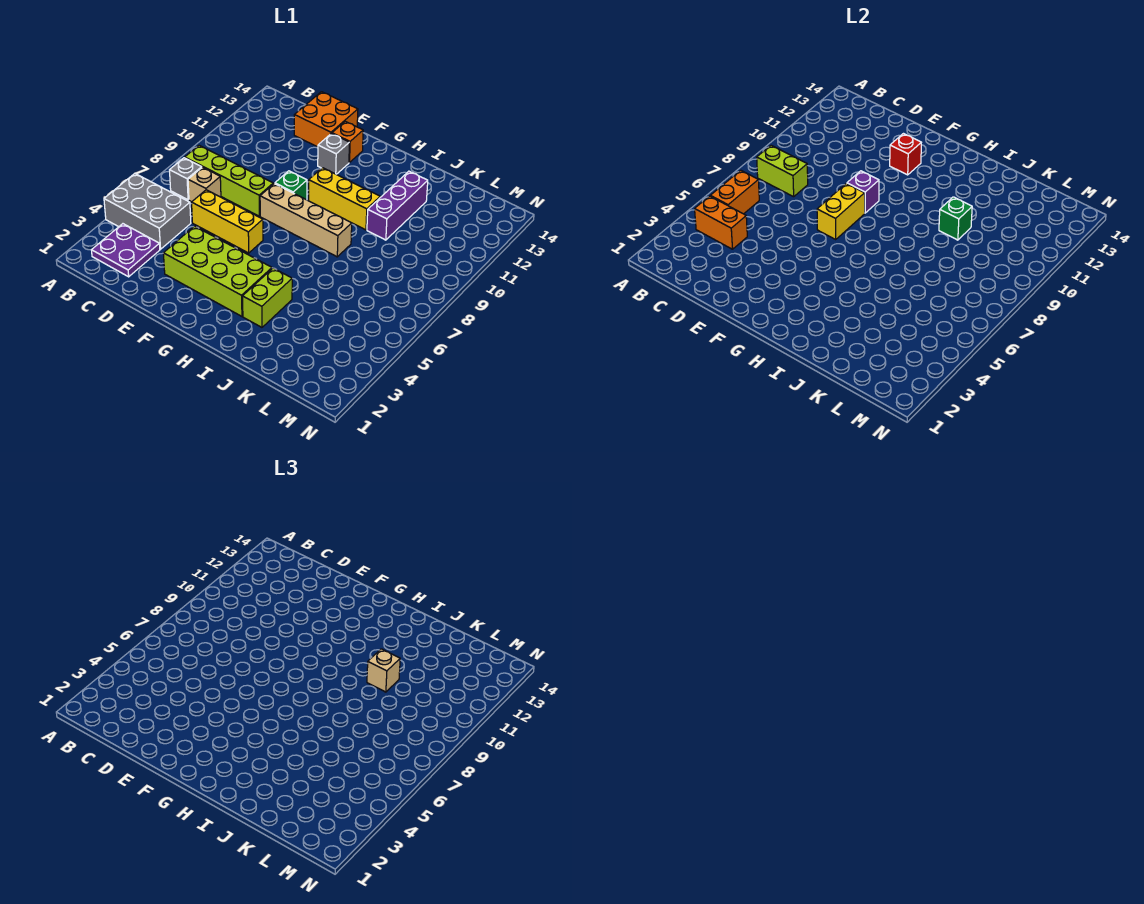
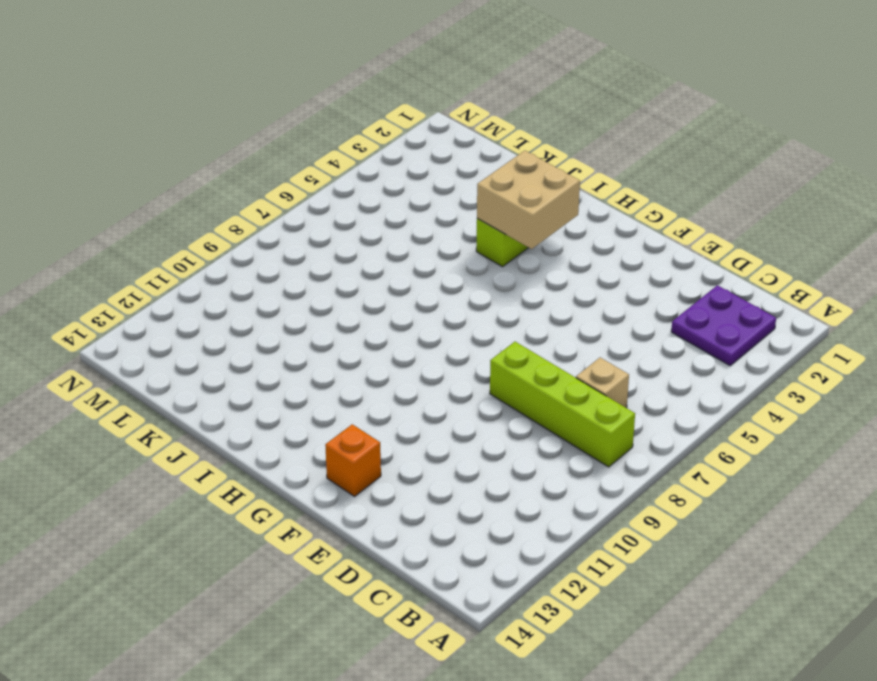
tan brick H3:I4 level 2 -> none
none -> grey brick A4:C5 level 1
none -> grey brick B7 level 1
none -> yellow brick D6:F6 level 1

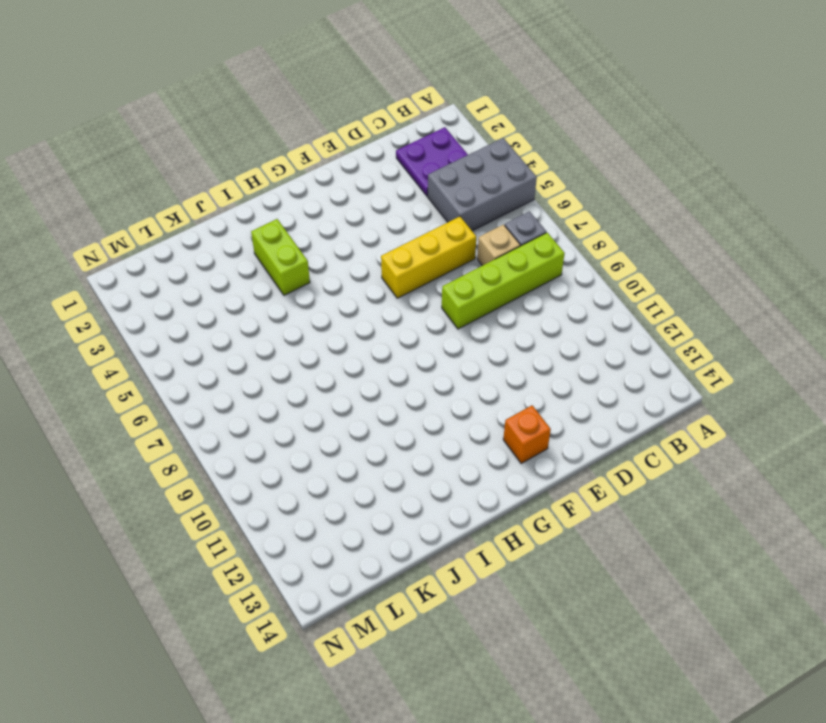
none -> orange brick D13:E14 level 1
none -> lime brick E3:H4 level 1
none -> tan brick F8:I8 level 1

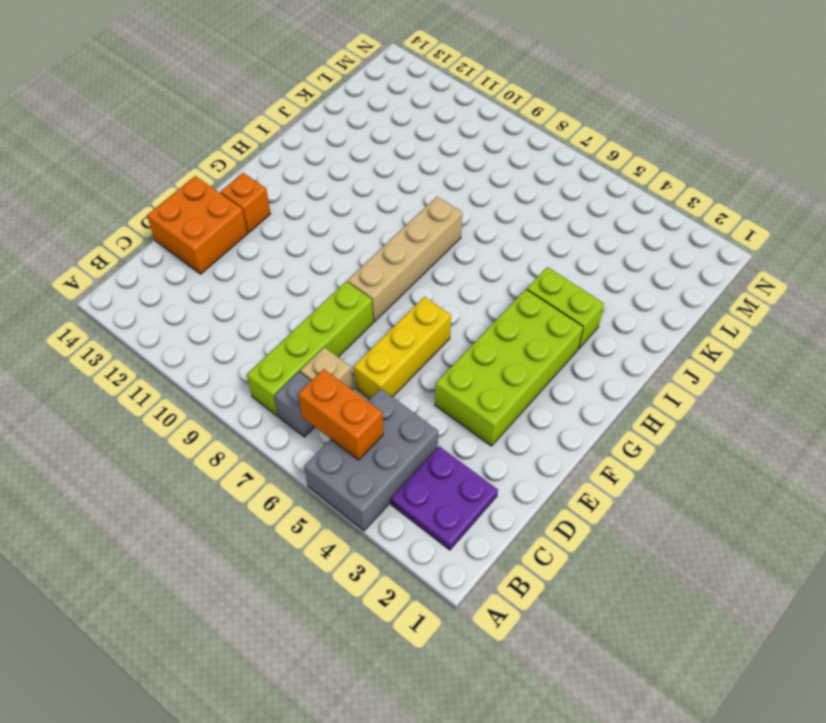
none -> green brick F9 level 1
none -> grey brick F12 level 1
none -> yellow brick G10:I10 level 1

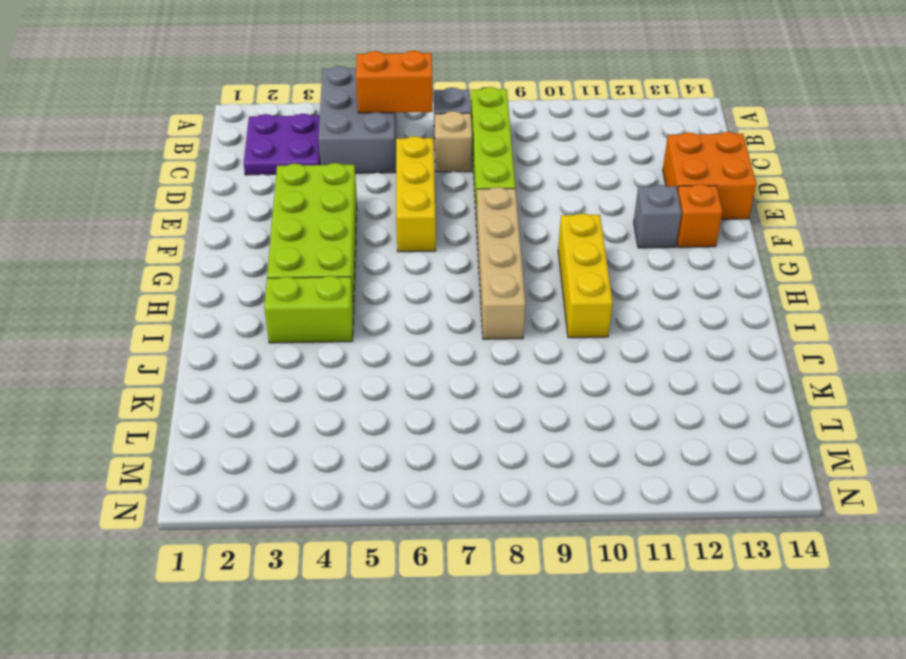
none -> green brick F9 level 1
none -> purple brick J10:J12 level 1
none -> orange brick B4:C4 level 2

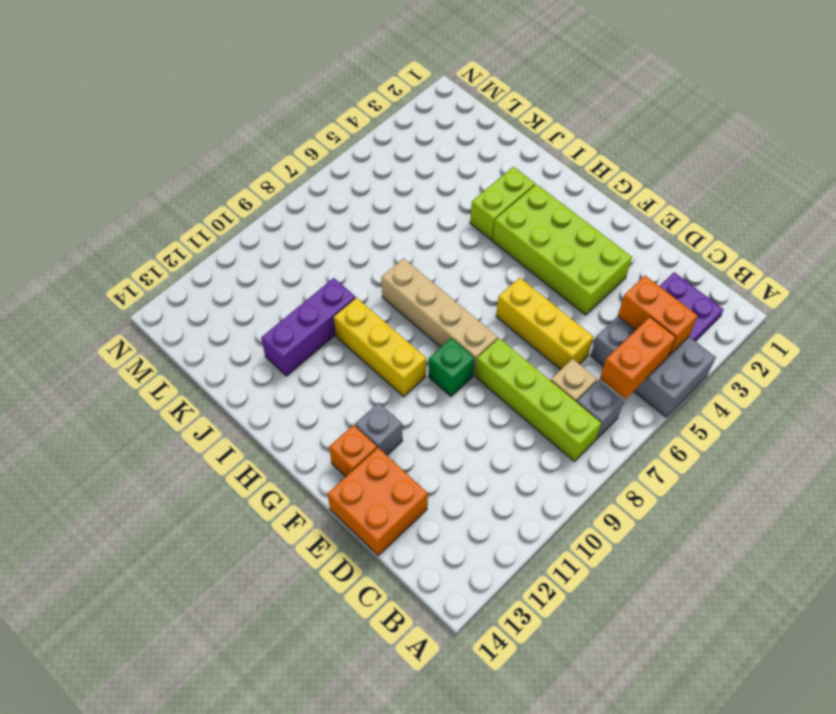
none -> lime brick B8:C8 level 2
none -> yellow brick F7:F8 level 2
none -> purple brick F9 level 2

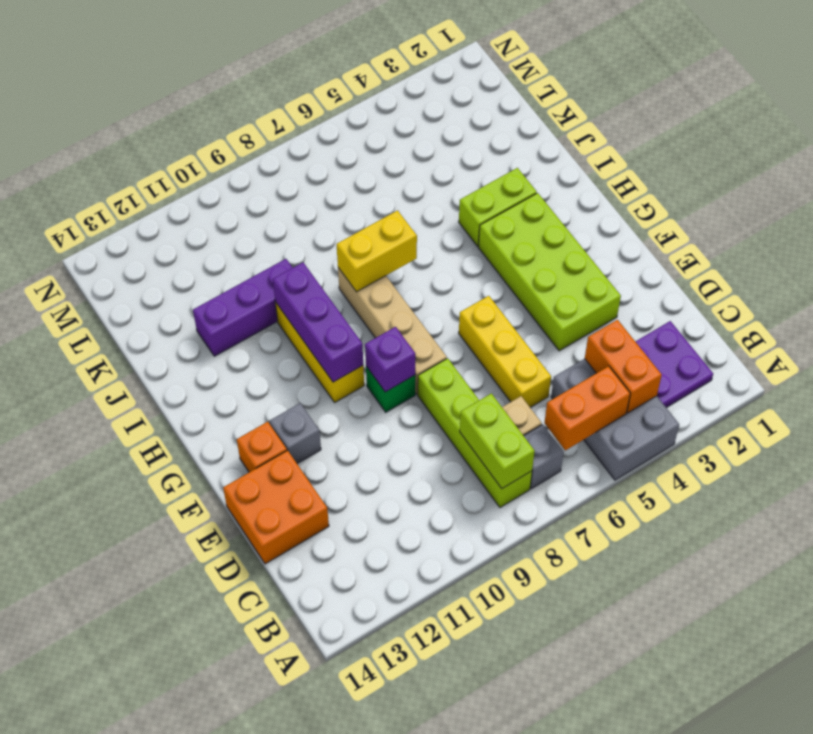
purple brick G10:I10 level 2 -> none
yellow brick I7:I8 level 2 -> yellow brick F7:F8 level 2
none -> red brick F12 level 2
none -> green brick J10 level 2
none -> tan brick J10 level 3

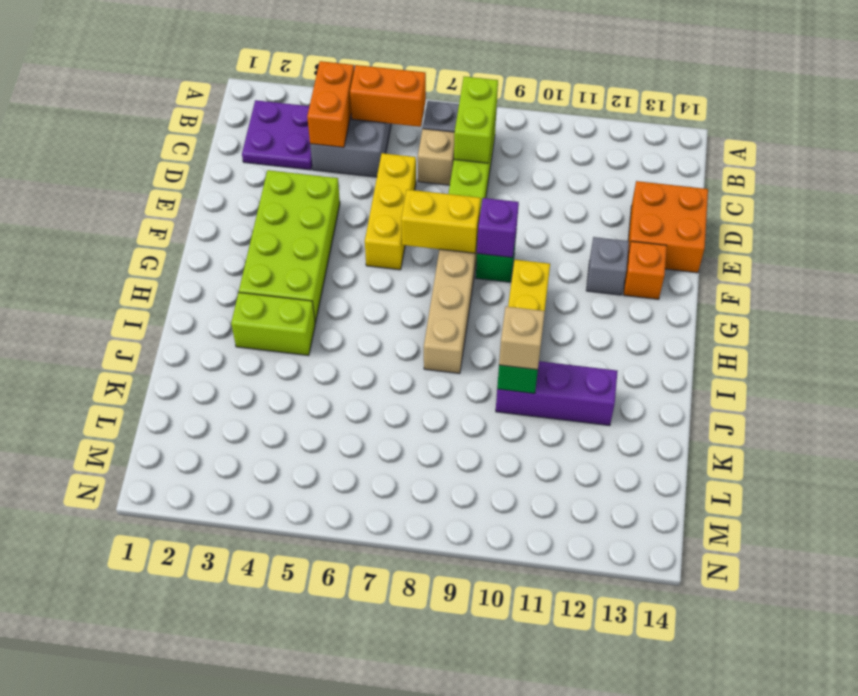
none -> red brick F12 level 2

